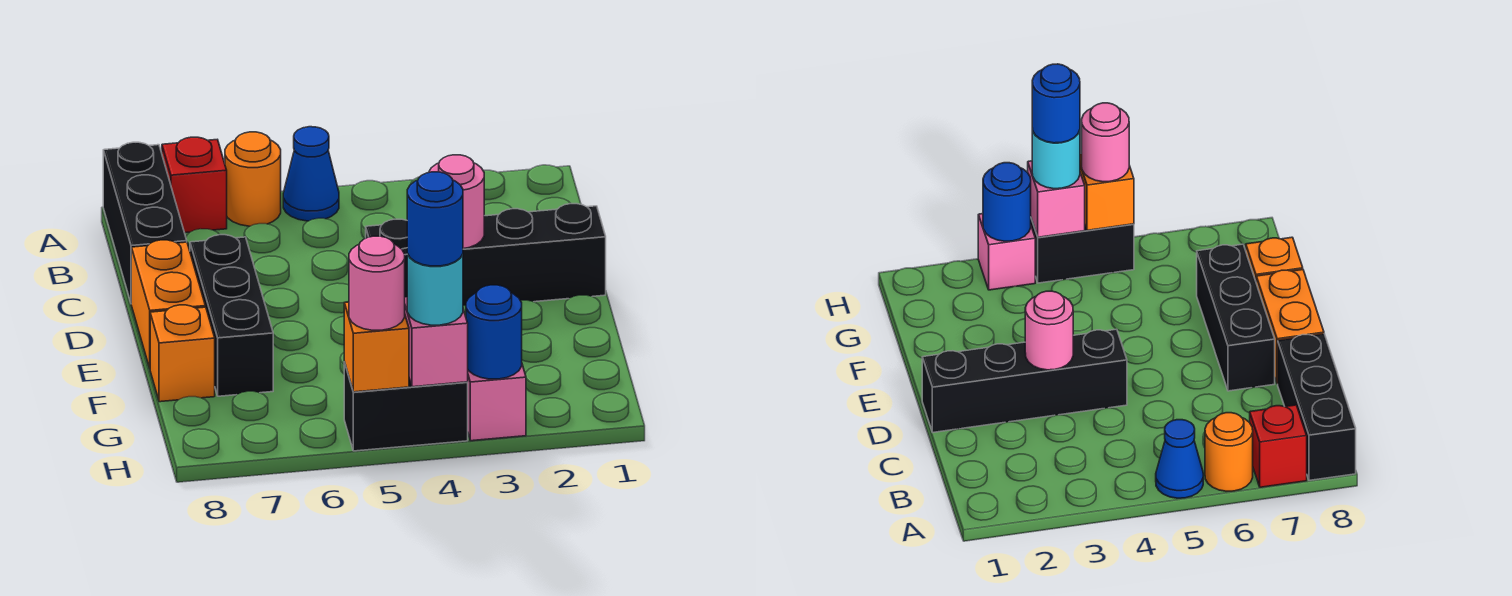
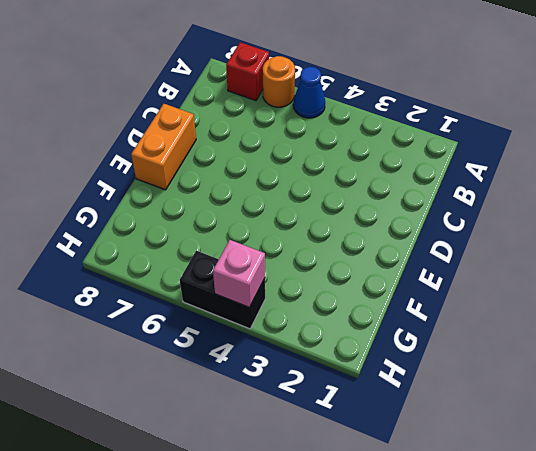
none -> black brick A8:C8 level 1
none -> black brick D1:D4 level 1
none -> black brick D7:F7 level 1

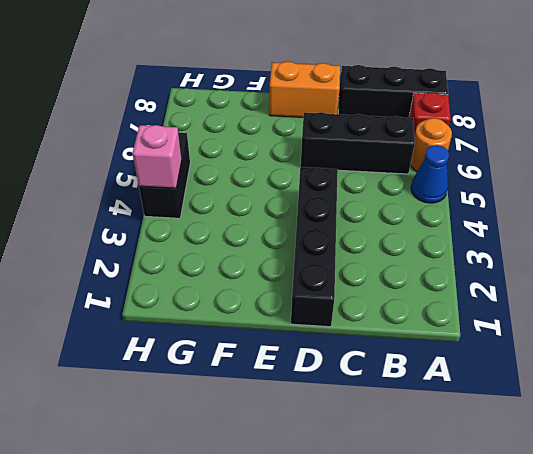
black brick B6:D6 level 1 -> black brick D7:F7 level 1
none -> orange brick F8 level 1
none -> pink brick H3 level 1
none -> pink round brick D3 level 2

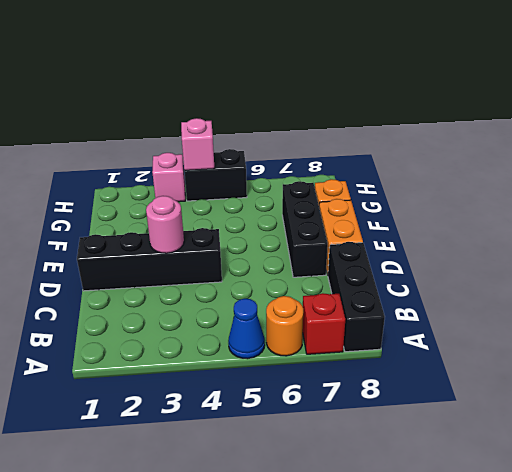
none -> blue round brick H3 level 2
none -> orange brick H5 level 2
none -> cyan round brick H4 level 3

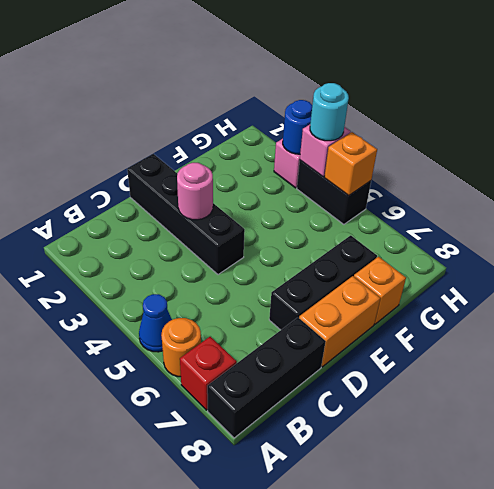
none -> pink round brick H5 level 3
none -> blue round brick H4 level 4

